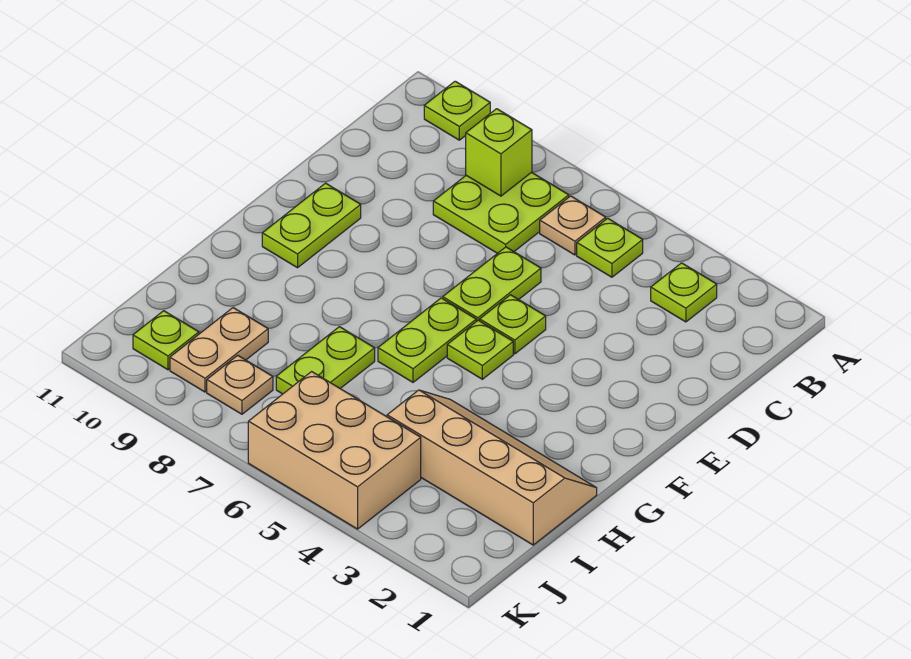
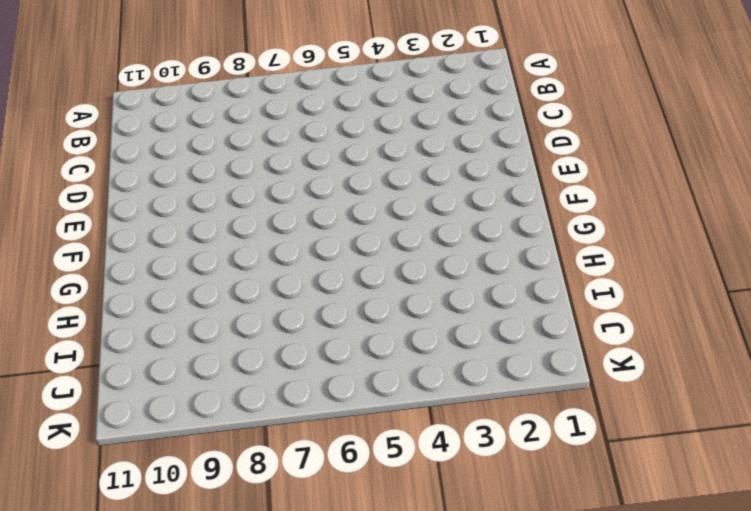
none -> lime plate A10 level 1
none -> lime plate B3 level 1
none -> lime plate B5 level 1

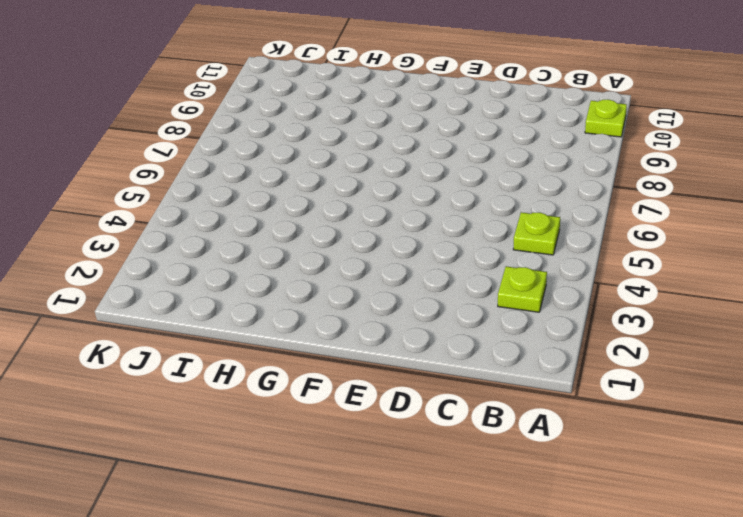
none -> tan plate B6 level 1
none -> lime plate B7:C8 level 1
none -> lime plate D6:E6 level 1

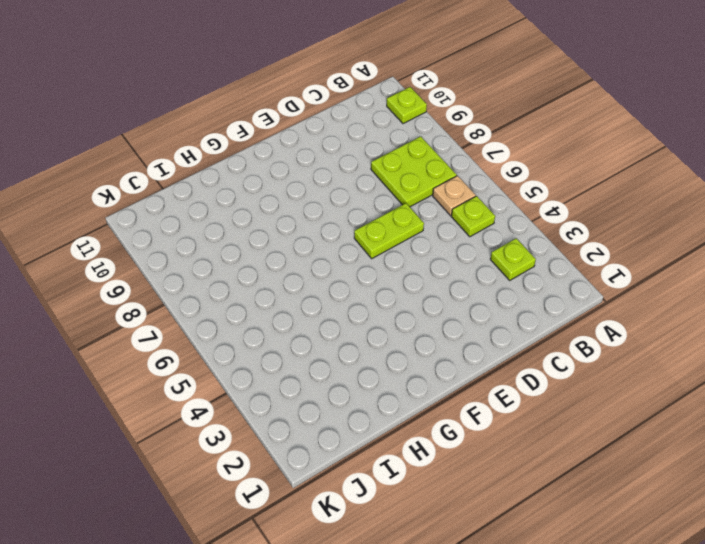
none -> lime plate E5 level 1
none -> lime plate E10:F10 level 1
none -> lime plate F5 level 1

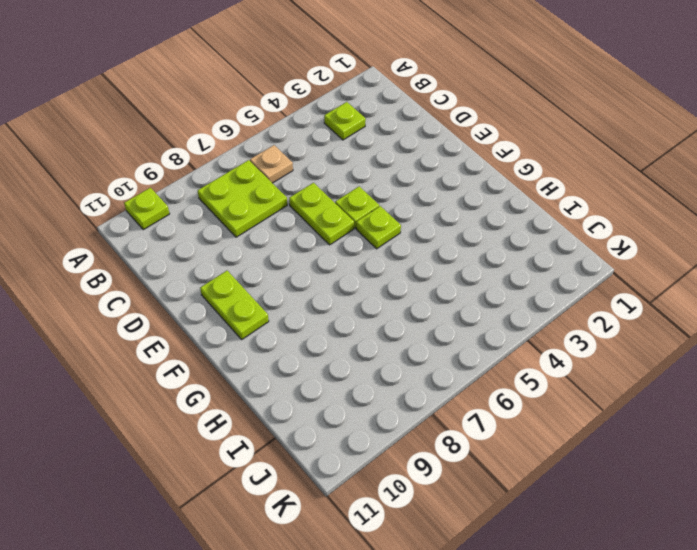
none -> lime plate B5 level 1
none -> lime plate F6:G6 level 1
none -> tan slope H1:I4 level 1 top I

